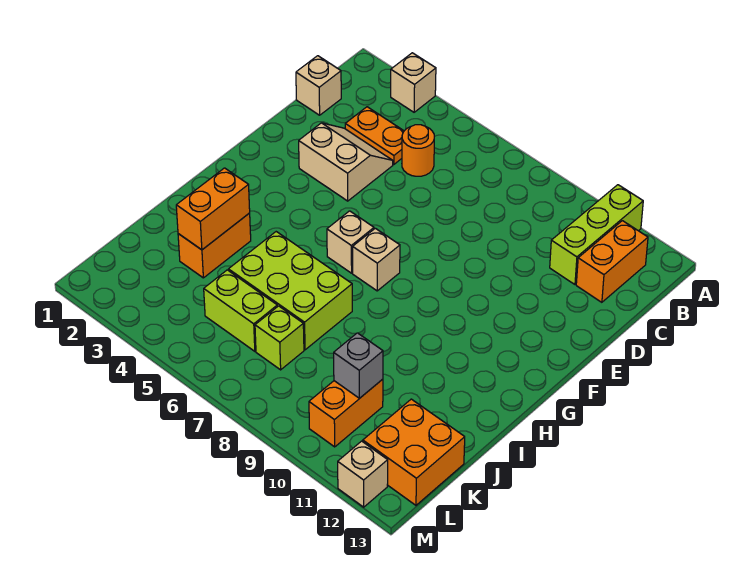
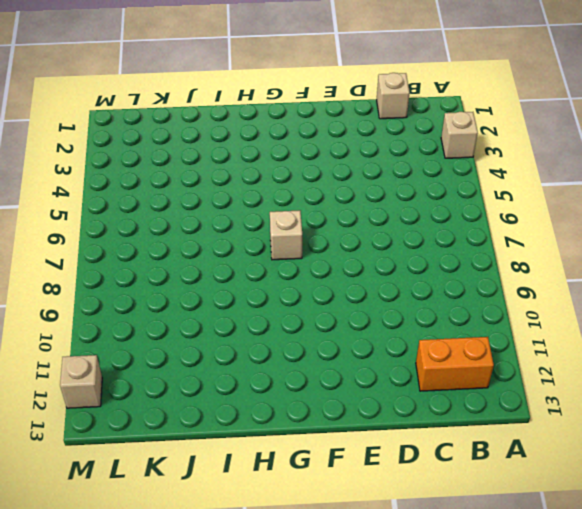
none -> lime brick A11:C11 level 1
none -> orange plate C3:C4 level 1
none -> orange round brick C5 level 1

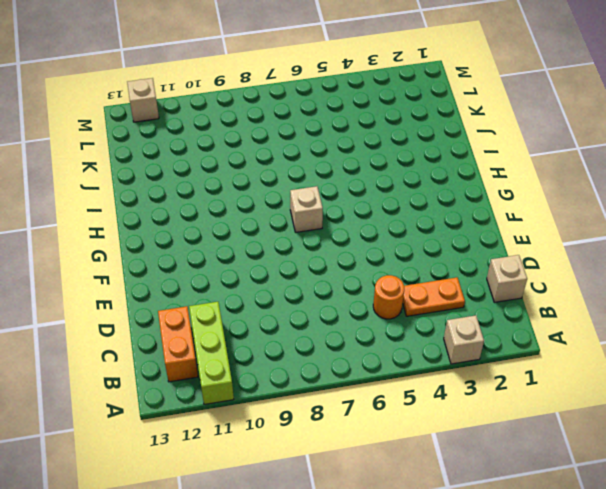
none -> tan slope D3:E4 level 1 top E
none -> tan brick G6 level 1
none -> orange brick I3:J3 level 1

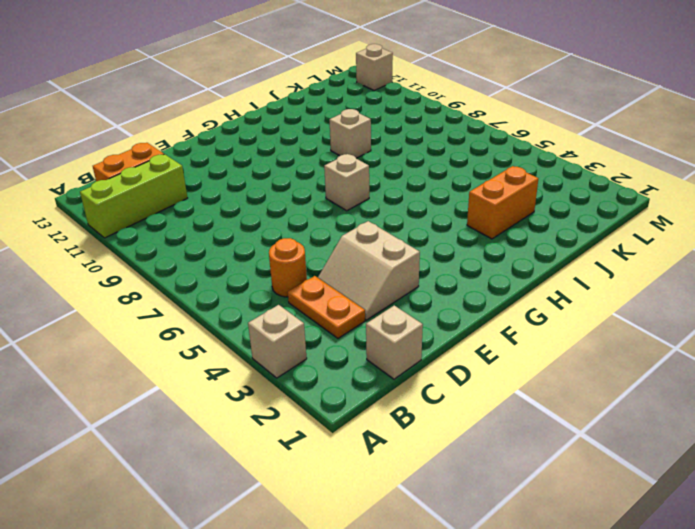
tan brick I9 level 1 -> tan brick G6 level 1
none -> lime brick I5:J7 level 1
none -> lime brick K5:K6 level 1
none -> lime brick K7 level 1

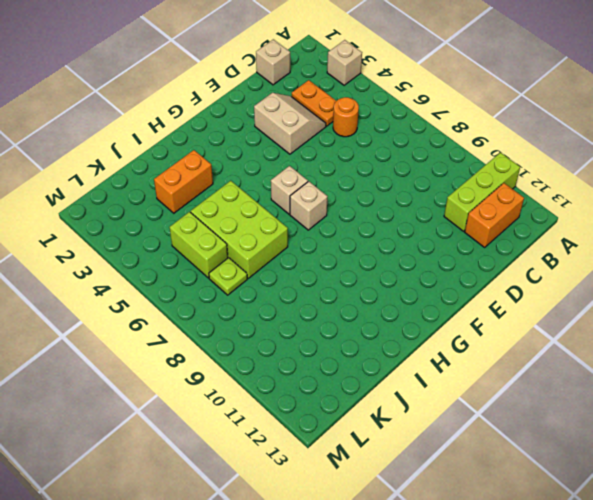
lime plate K7 level 1 -> lime brick K7 level 1
none -> orange brick K10:L10 level 1
none -> orange brick K12:L13 level 1
none -> tan brick M12 level 1

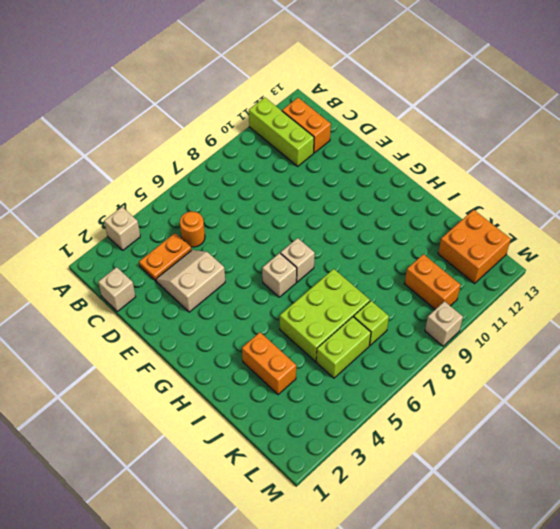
tan brick M9 level 1 -> tan brick M12 level 1
none -> orange brick I3:J3 level 2
none -> grey brick K10 level 2

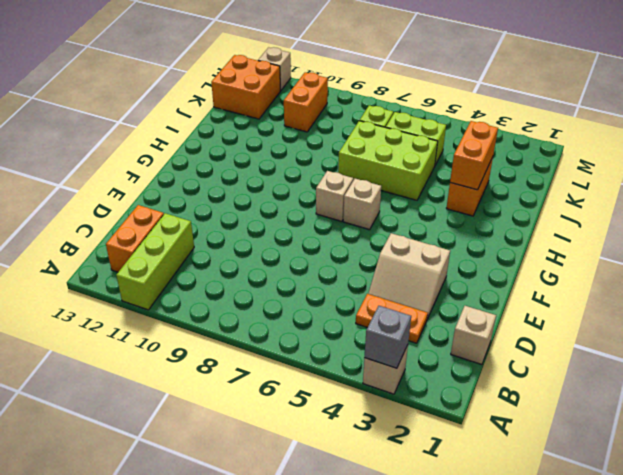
grey brick A3 level 2 -> grey brick K10 level 2
none -> orange round brick C5 level 1

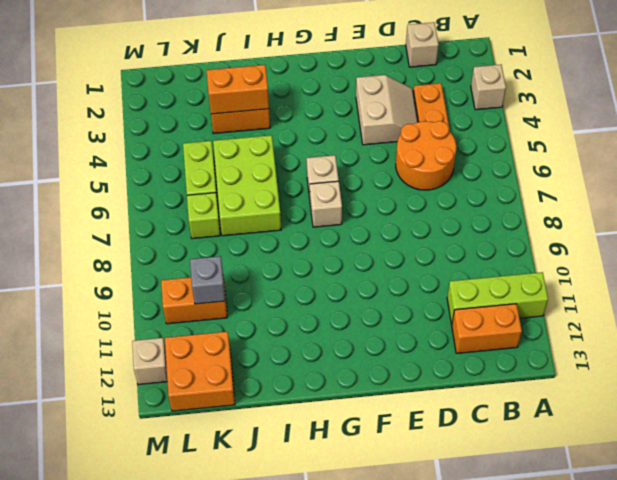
orange round brick C5:D6 level 1 -> orange round brick C5 level 1

